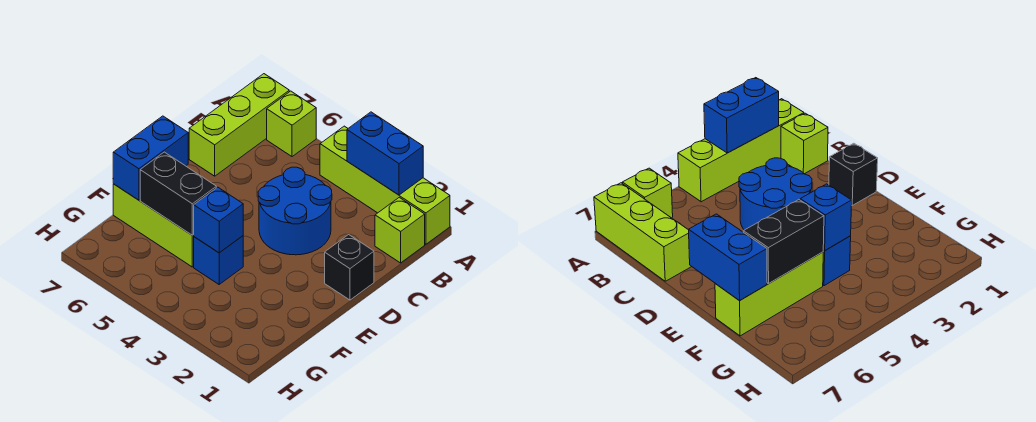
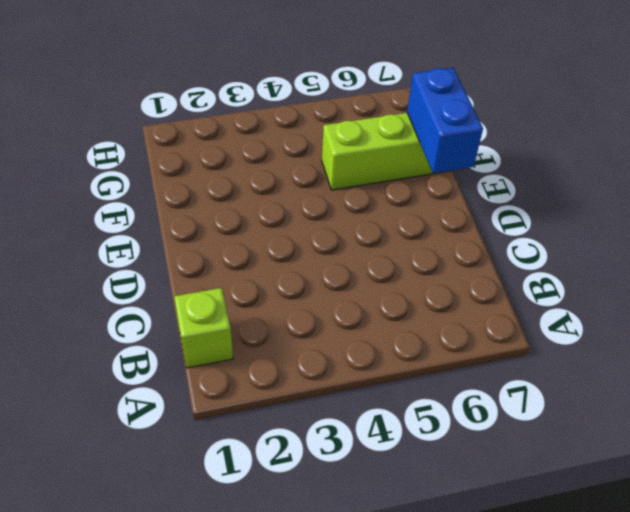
none -> lime brick A1:A4 level 1
none -> lime brick A6 level 1
none -> lime brick A7:C7 level 1

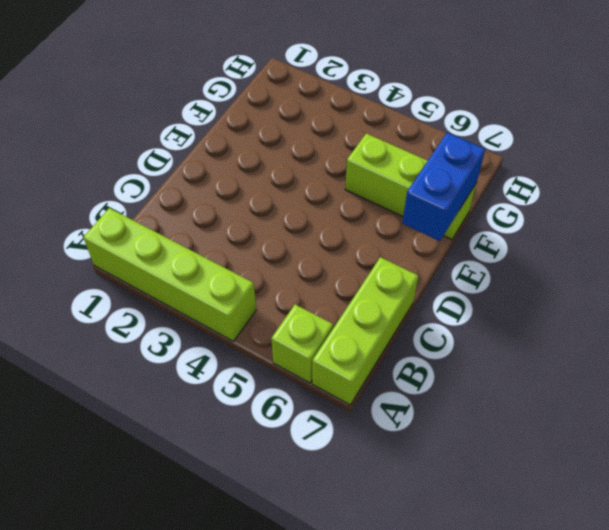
none -> lime brick B1 level 1
none -> blue round brick C3:D4 level 1
none -> black brick D1 level 1

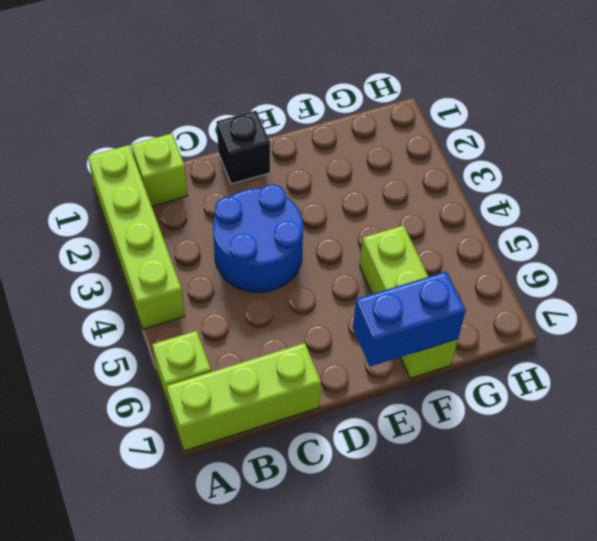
none -> blue brick F4 level 1
none -> blue brick A2:A3 level 2
none -> blue brick F4 level 2

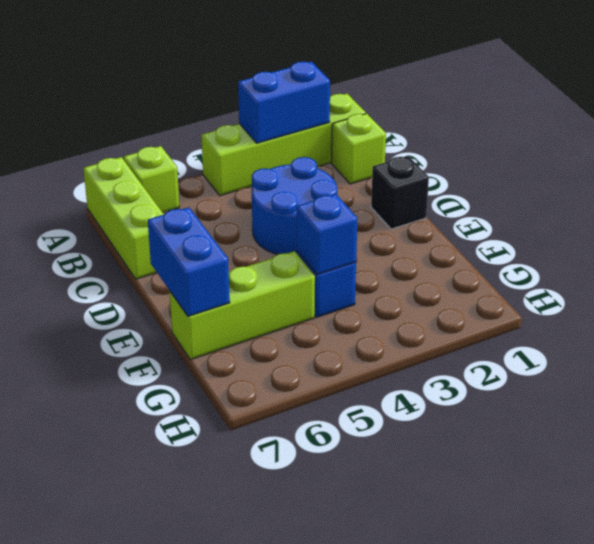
none -> black brick F5:F6 level 2

